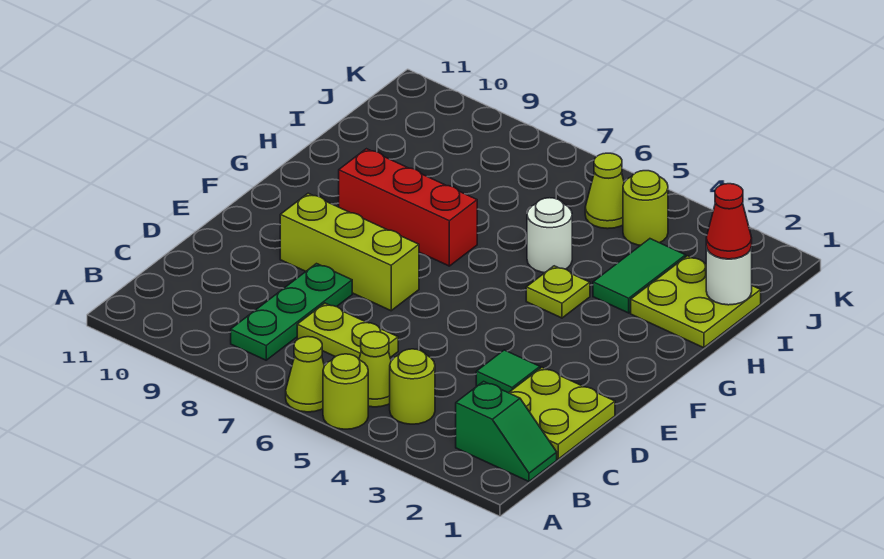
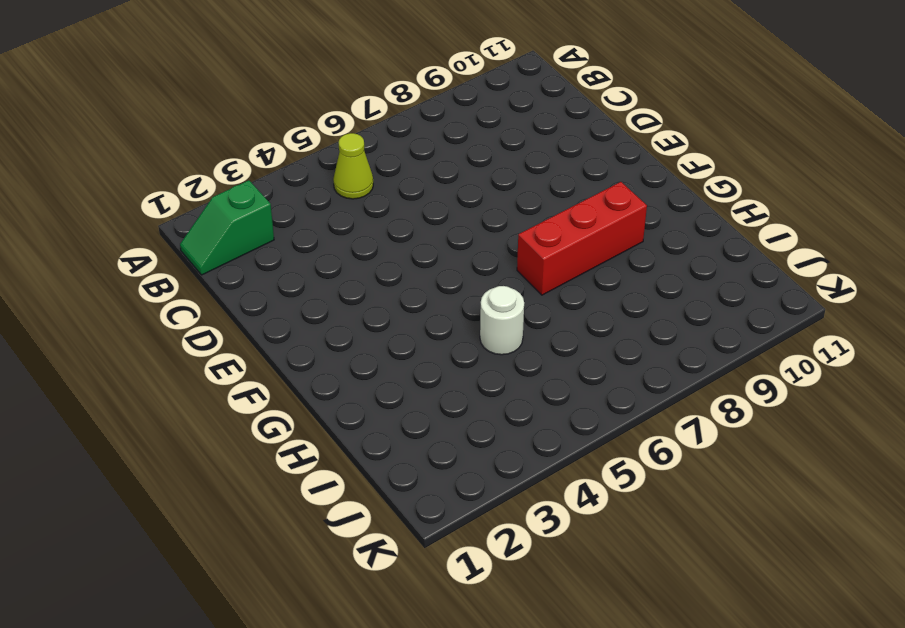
none -> lime round brick A5 level 1
none -> lime cone A6 level 1
none -> lime round brick B4 level 1

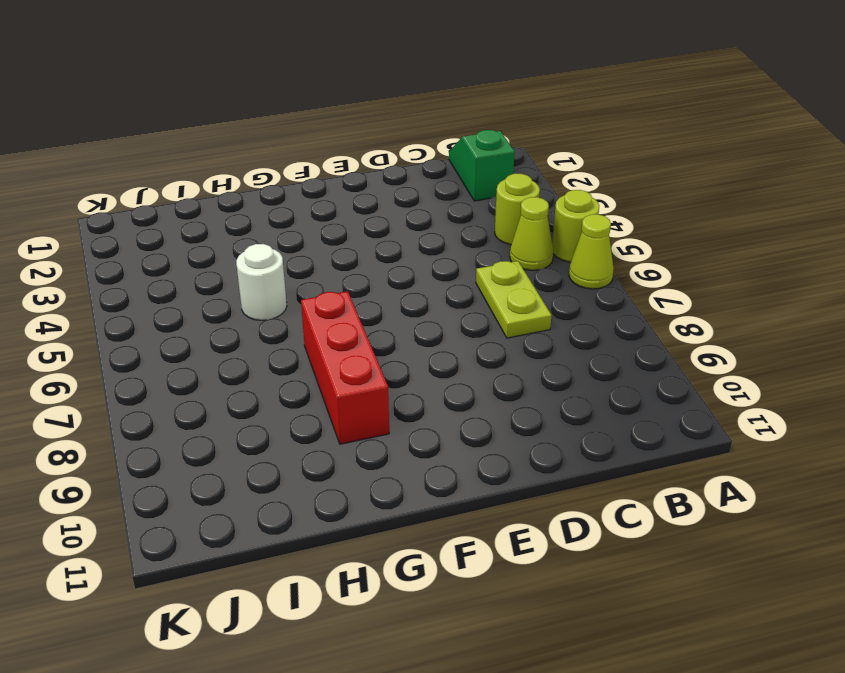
none -> green plate B8:D8 level 1
none -> lime plate C1:D2 level 1
none -> green tile D3 level 1

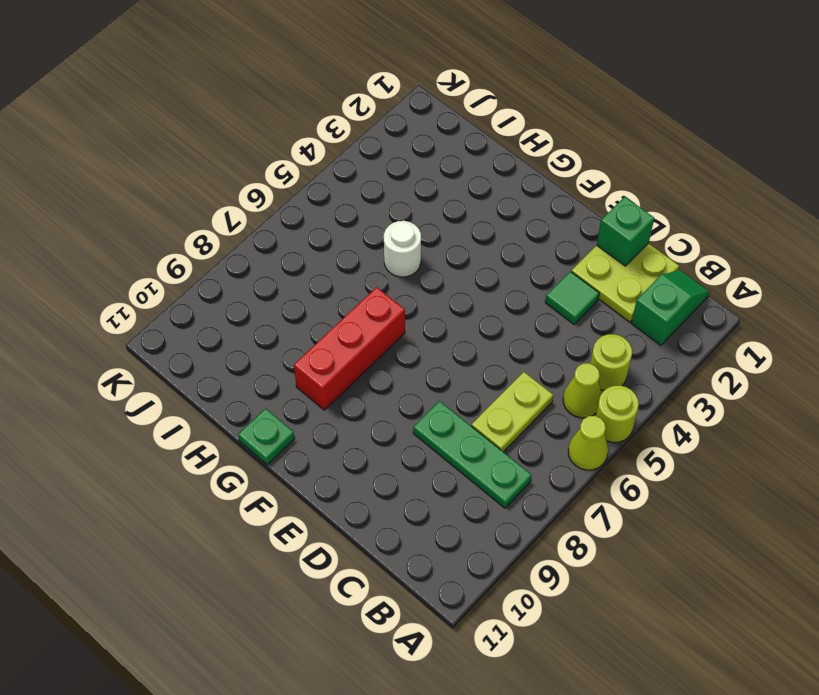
green brick D1 level 2 -> none
green plate G11 level 1 -> none
none -> lime brick E7:E9 level 1
none -> lime plate G4 level 1
none -> lime plate H1:I2 level 1

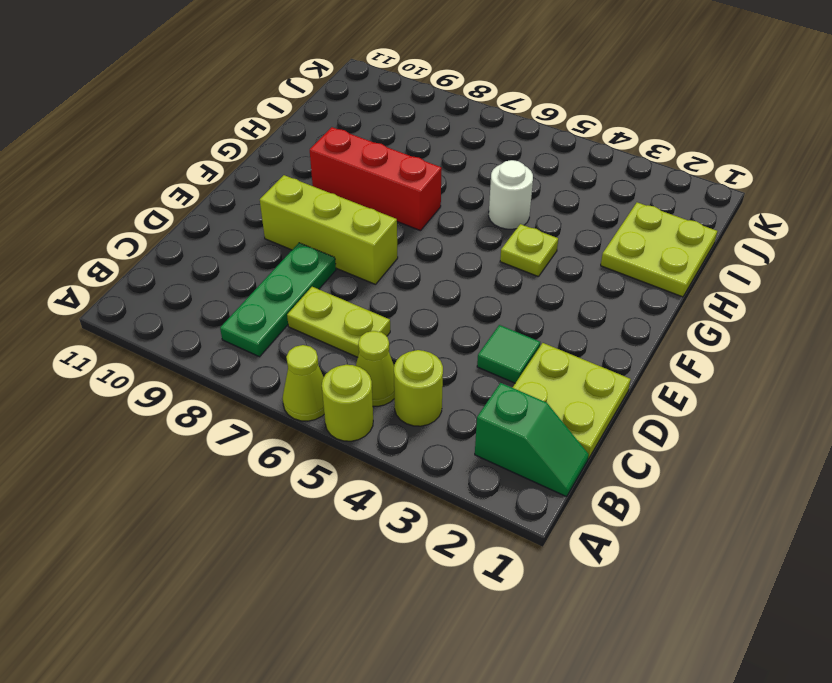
none -> green tile H3:I3 level 1
none -> lime round brick J4 level 1
none -> lime cone J5 level 1

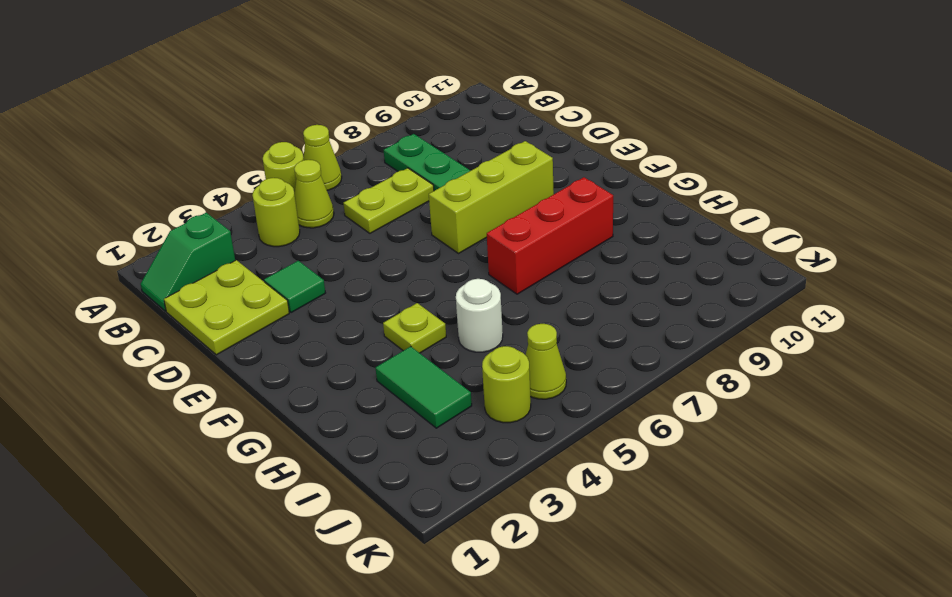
none -> lime plate H1:I2 level 1
none -> white round brick I1 level 2
none -> red cone I1 level 3

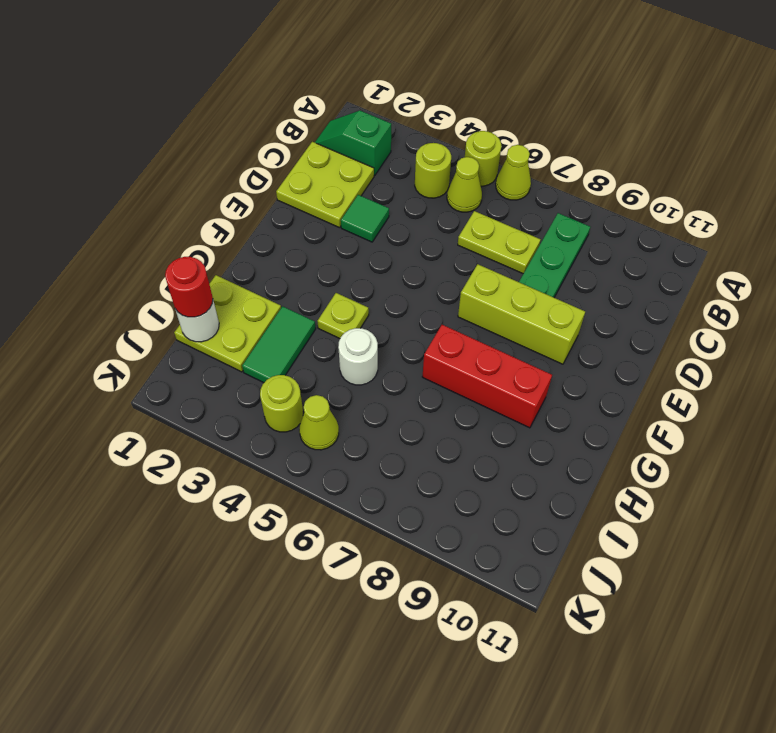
red round brick I1 level 3 -> red cone I1 level 3

